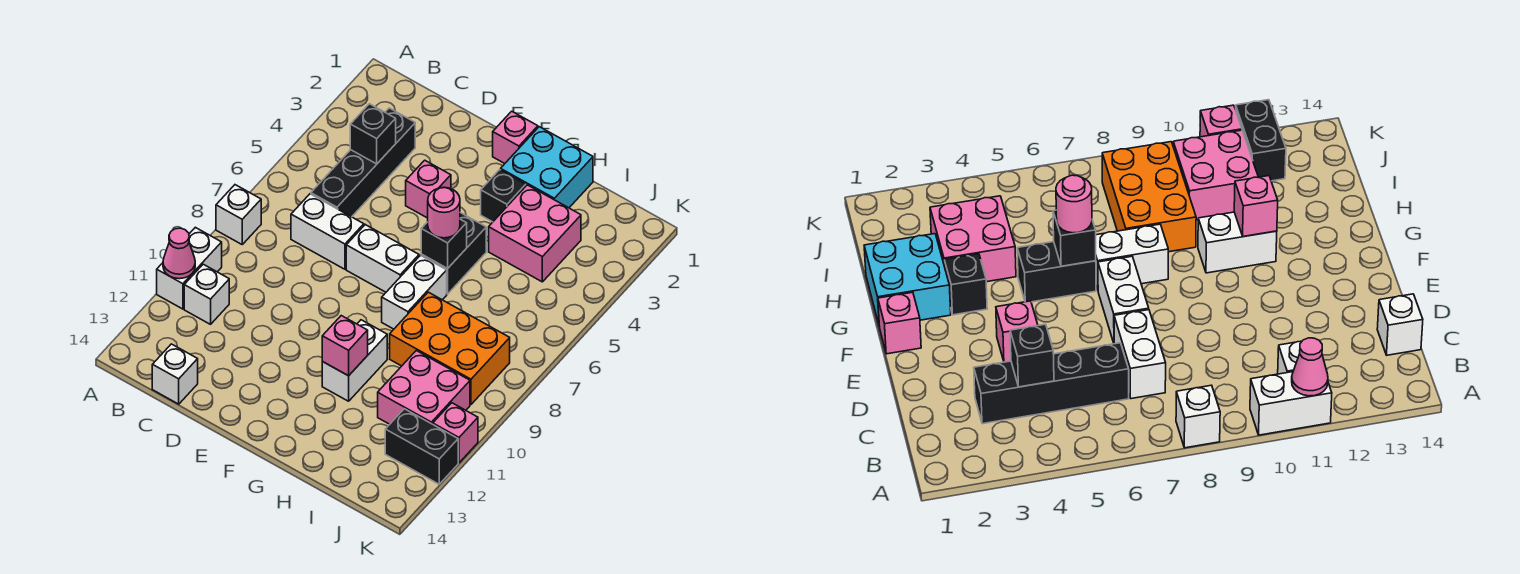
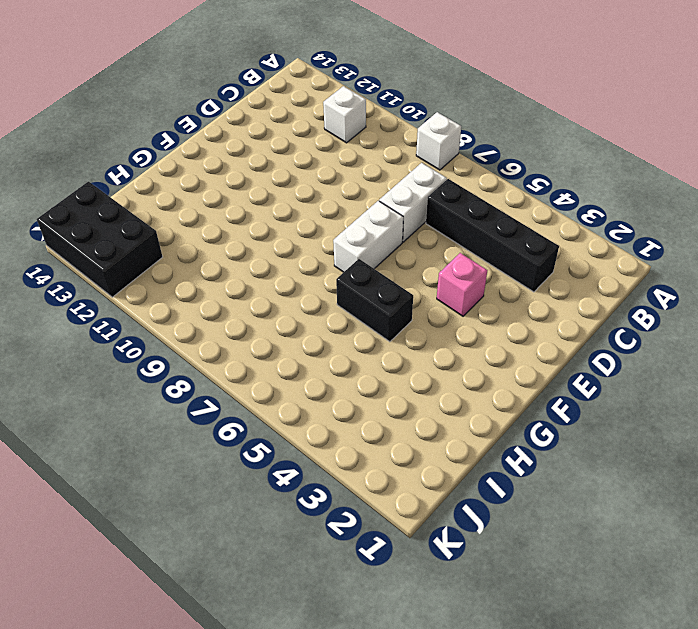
black brick J12:K14 level 1 -> black brick J12:K12 level 1
none -> white brick A10:A11 level 1
none -> white brick C14 level 1
none -> pink brick F1 level 1

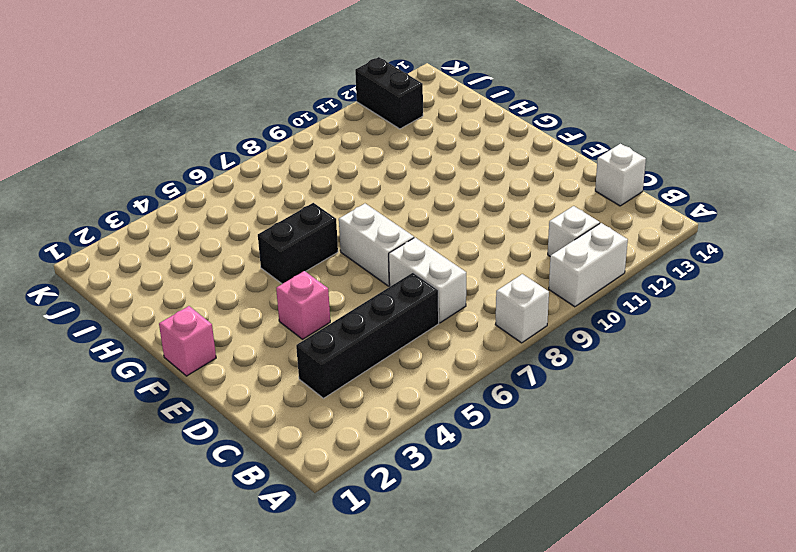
none -> cyan brick G1:H2 level 1
none -> black brick G3 level 1
none -> white brick G7:G8 level 1

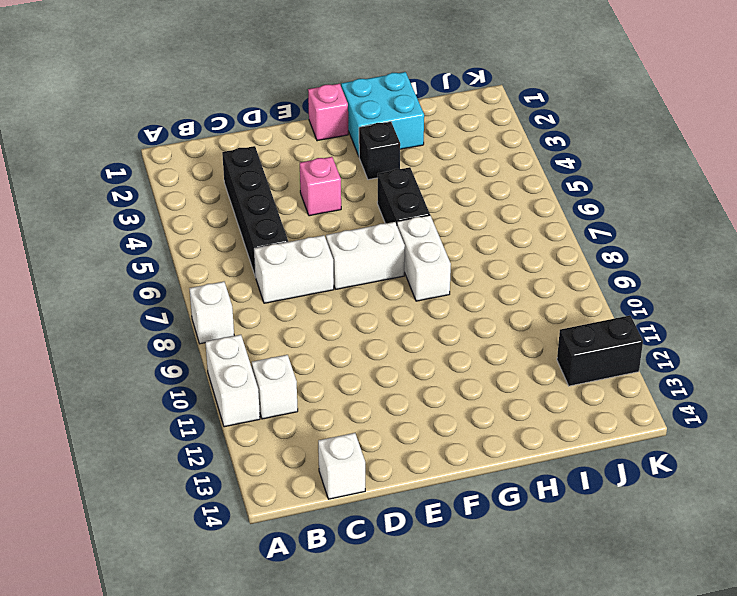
none -> white brick G10:G11 level 1
none -> pink brick H3:I4 level 1
none -> orange brick H8:J9 level 1

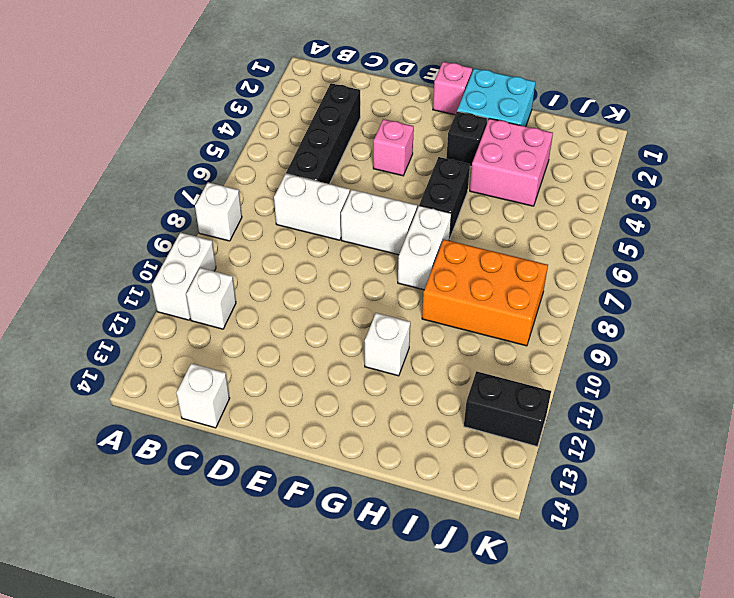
white brick G11 level 1 -> white brick G10:G11 level 1
none -> pink brick I10:J11 level 1
none -> pink brick K11 level 1
none -> pink cone A11 level 2

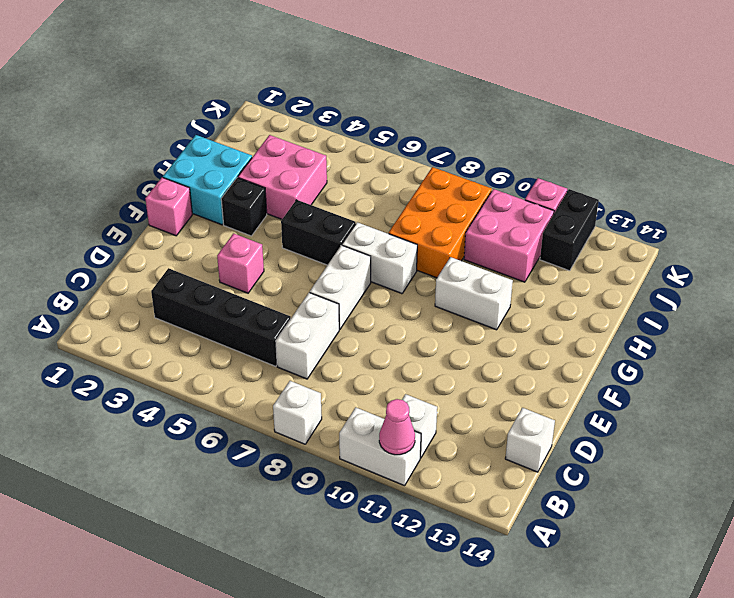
none -> black brick C4 level 2
none -> black brick G6 level 2
none -> pink brick G11 level 2

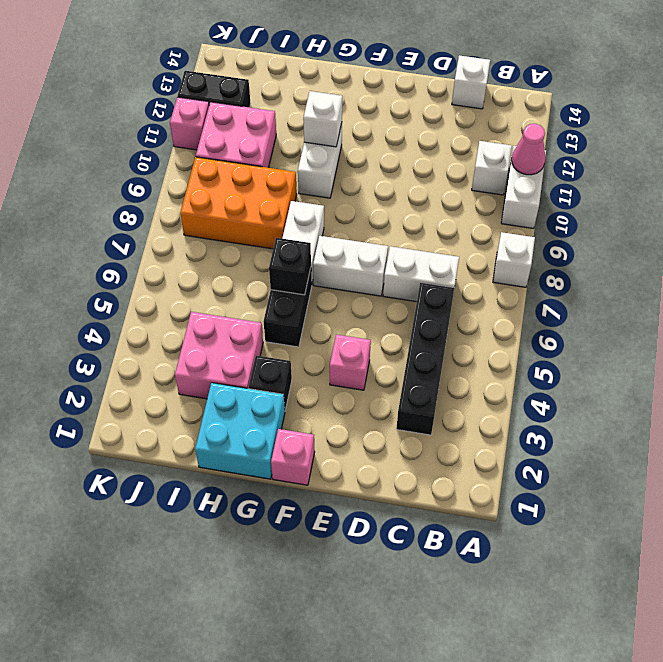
white brick G11 level 2 -> pink brick G11 level 2
none -> black brick C4 level 2
none -> pink round brick G6 level 3

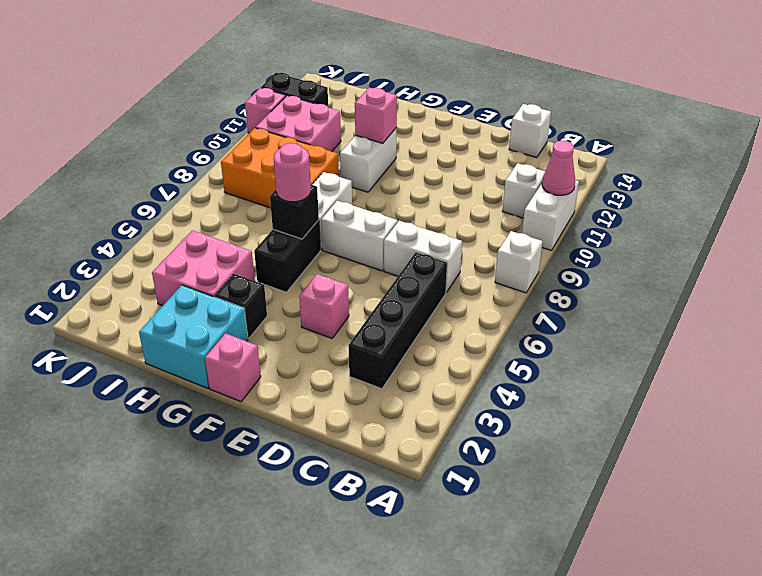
none -> black brick C4 level 2

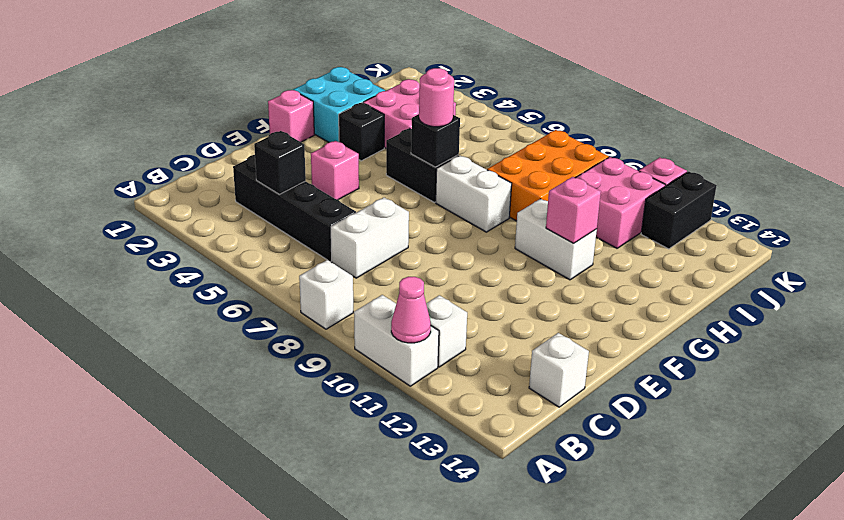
none -> white brick E7:F7 level 1

